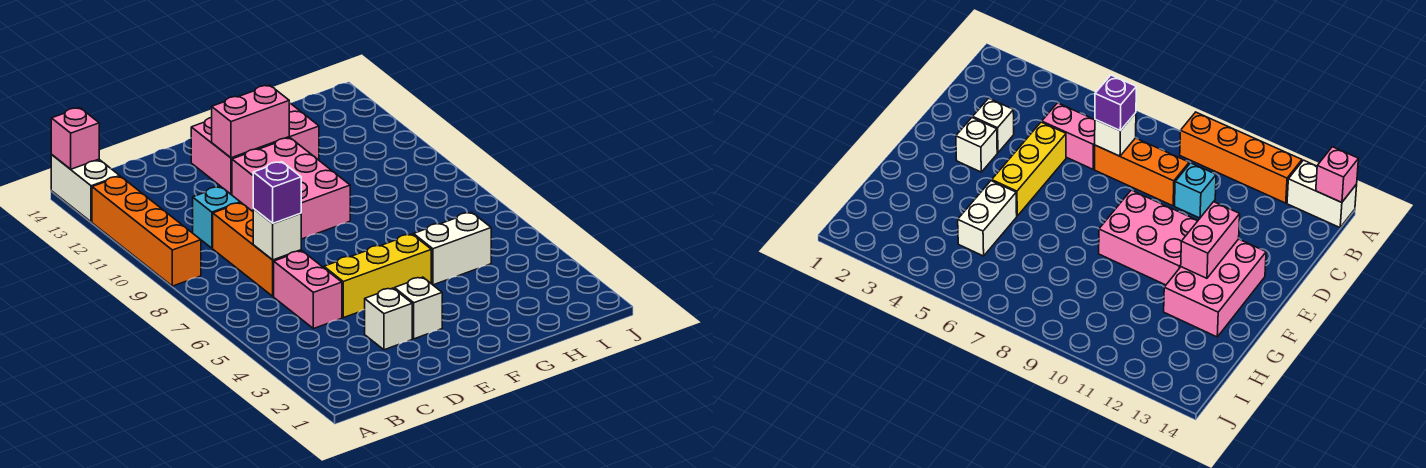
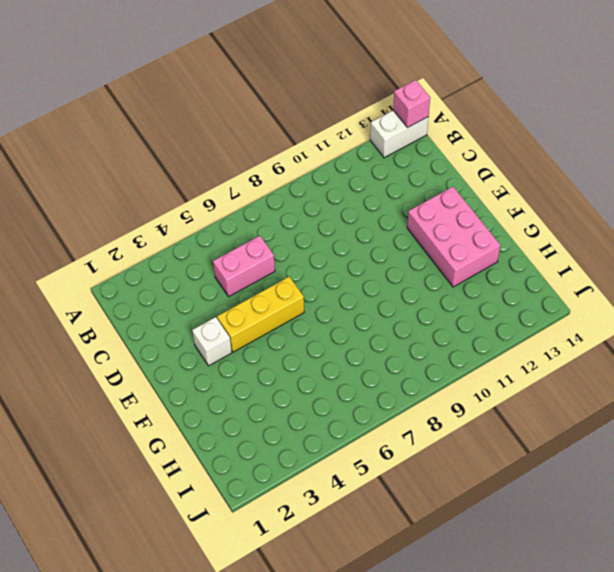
yellow brick E4:E6 level 1 -> yellow brick D5:F5 level 1
none -> orange brick A9:A12 level 1
none -> orange brick C7:C9 level 1
none -> cyan brick C10 level 1

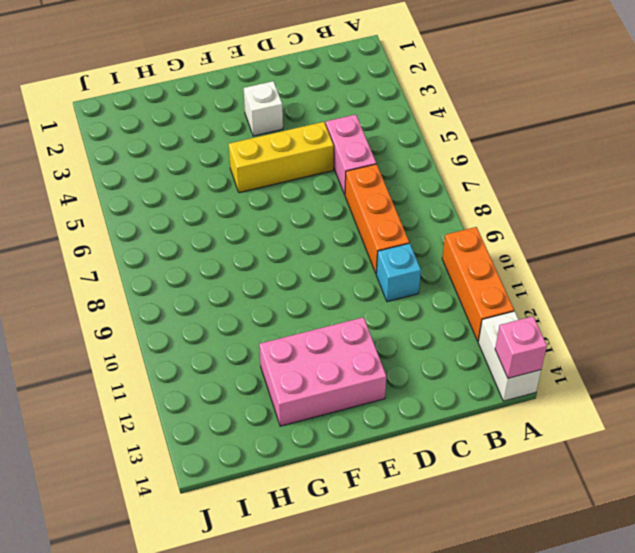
orange brick A10:A12 level 1 -> orange brick A9:A12 level 1
none -> white brick D3 level 1
none -> pink brick E9:F11 level 1
none -> white brick G5:H5 level 1

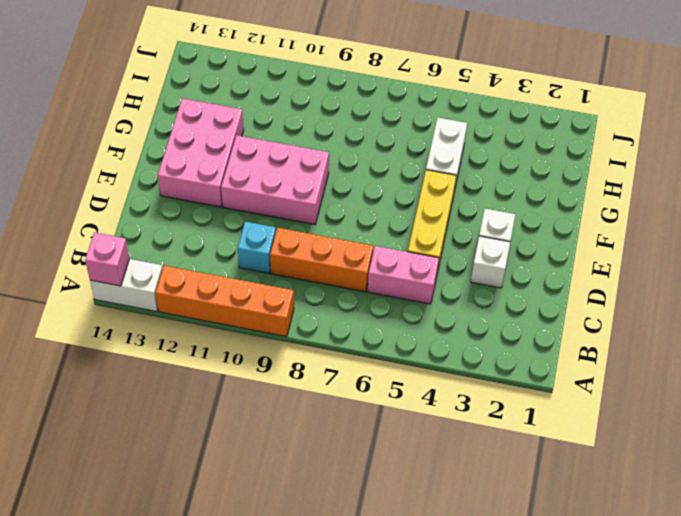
none -> white brick C7 level 2
none -> pink brick E12:F12 level 2
none -> purple brick C7 level 3

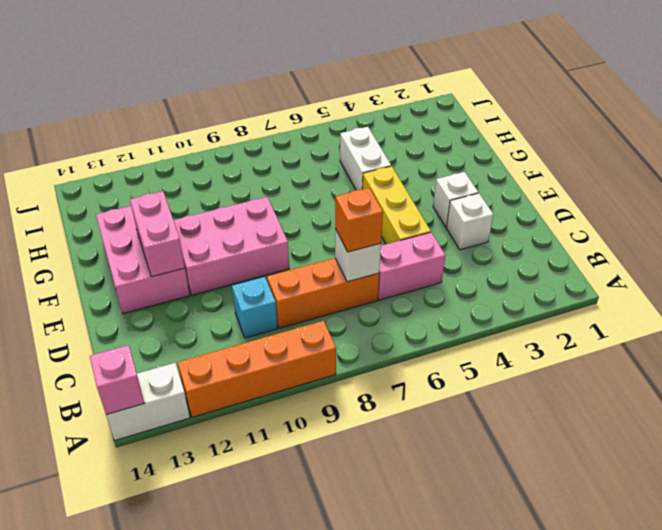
orange brick C7 level 3 -> purple brick C7 level 3

